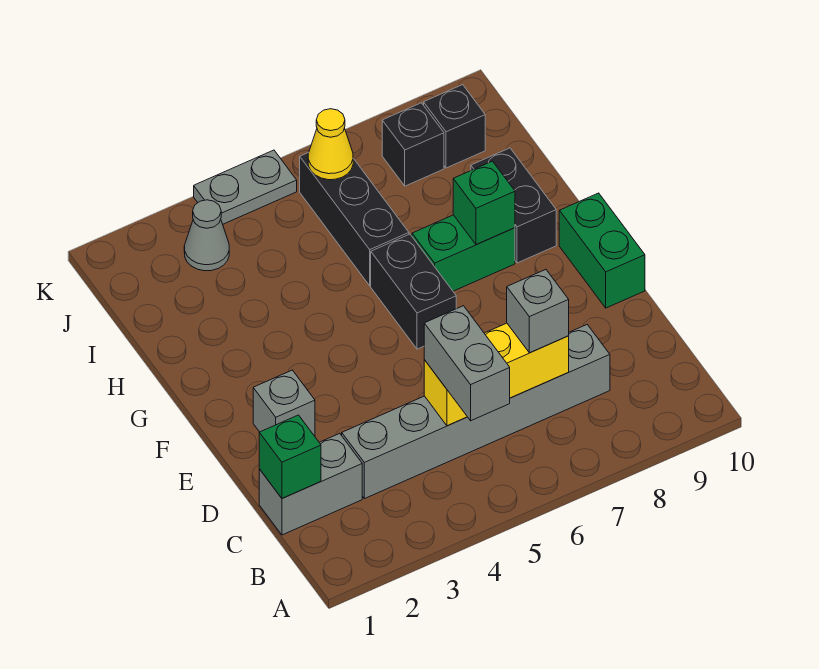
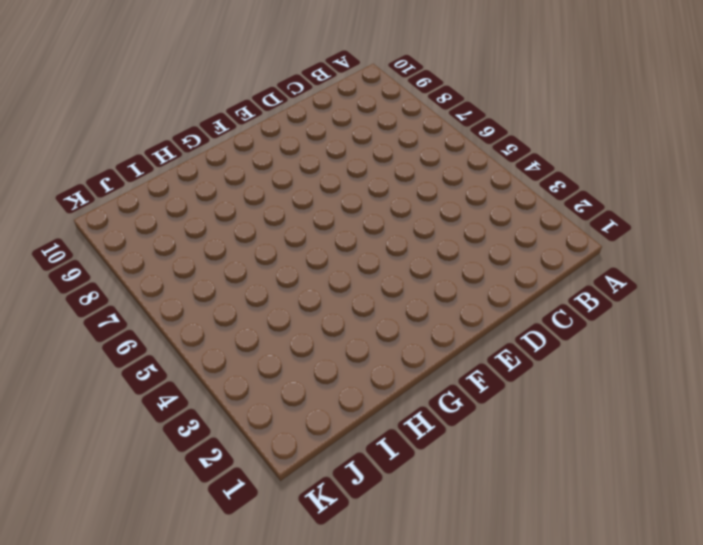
none -> grey brick C1:C2 level 1
none -> grey brick C3:C8 level 1
none -> grey brick E2 level 1

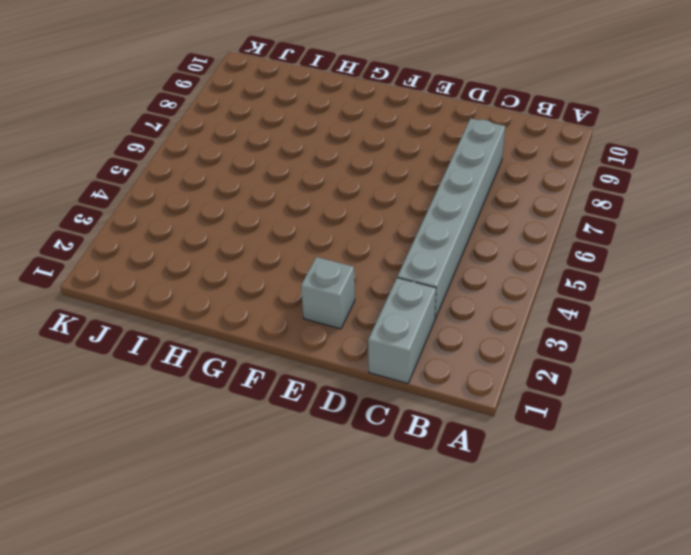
none -> green brick E10:F10 level 1
none -> black brick F6:G6 level 1
none -> green brick G7:G8 level 1

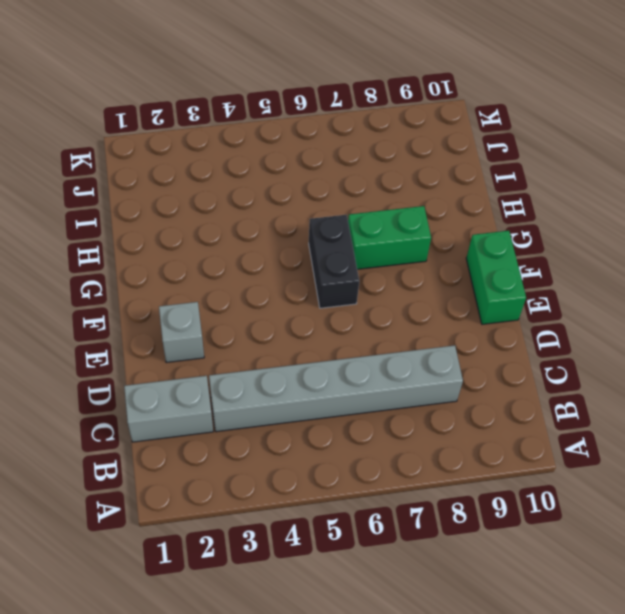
none -> black brick G9:H9 level 1
none -> black brick H6:J6 level 1
none -> grey cone J3 level 1

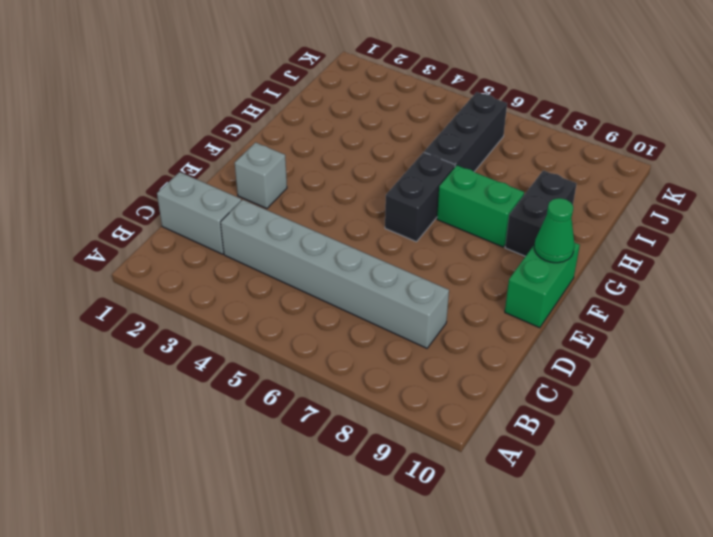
green cone F10 level 2 -> none
none -> grey cone J3 level 1
none -> black brick J8 level 1
none -> black brick J9 level 1

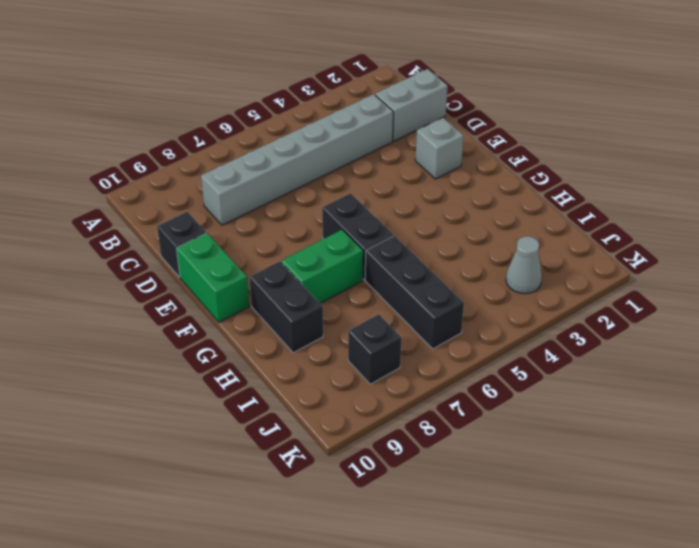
black brick D10 level 1 -> black brick J9 level 1
none -> grey plate K4:K5 level 1
none -> green brick C1 level 2
none -> yellow brick C5:C7 level 2

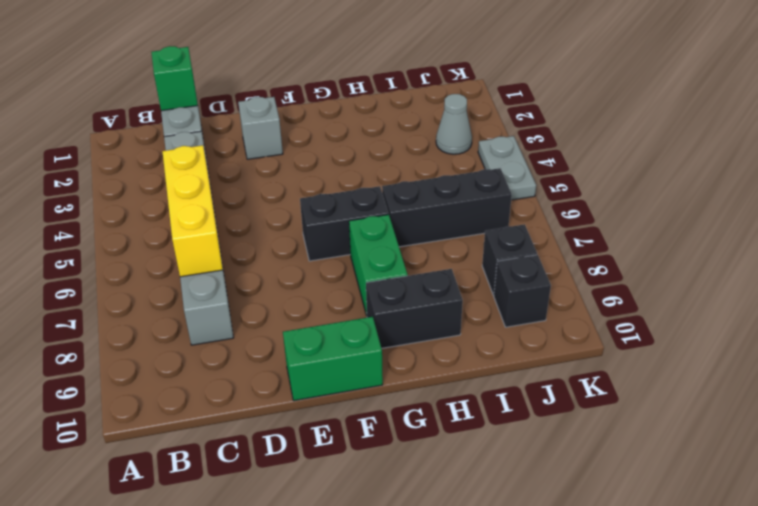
none -> green brick G8 level 2
none -> yellow cone J6 level 2
none -> grey brick B5:C5 level 3

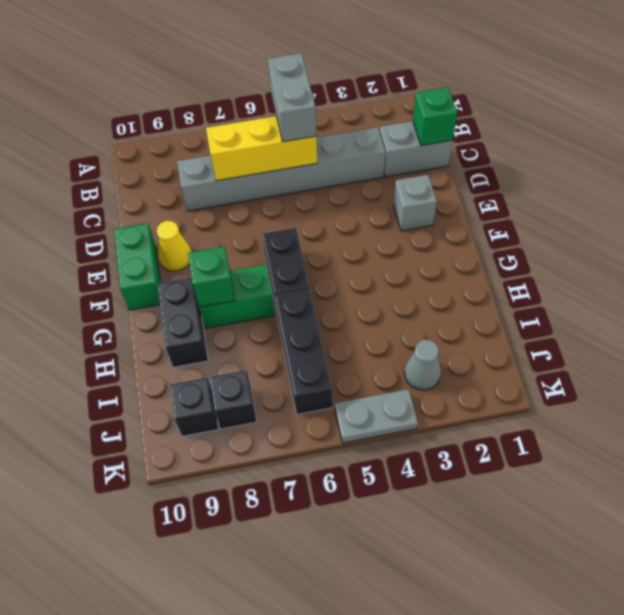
yellow cone E9 level 1 -> yellow cone J6 level 2
none -> grey brick C7 level 3

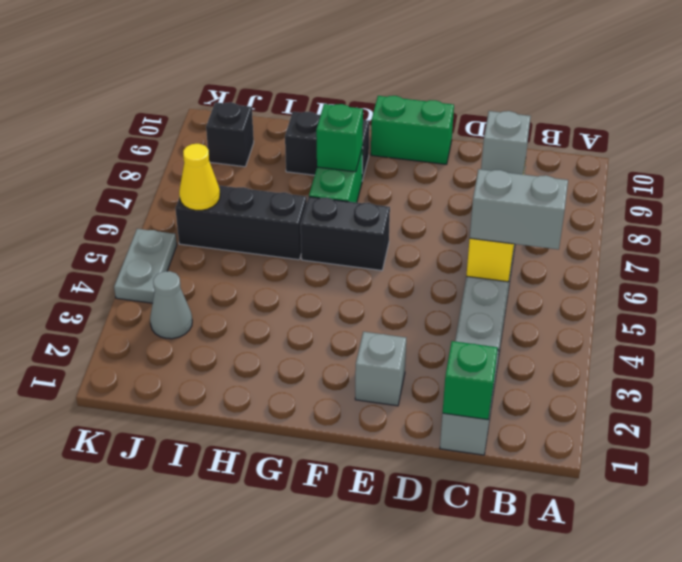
none -> black brick J8 level 1

